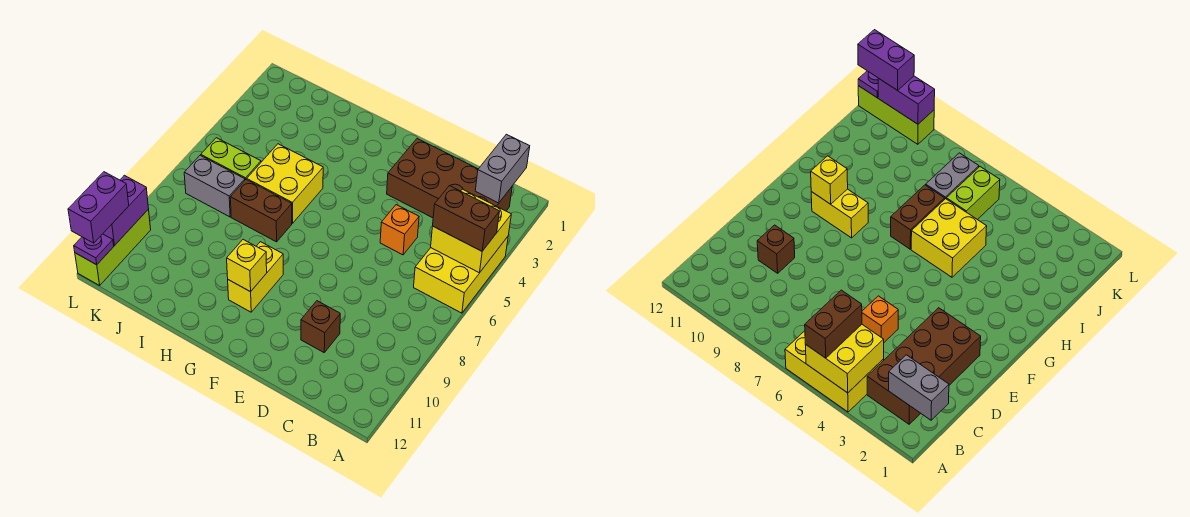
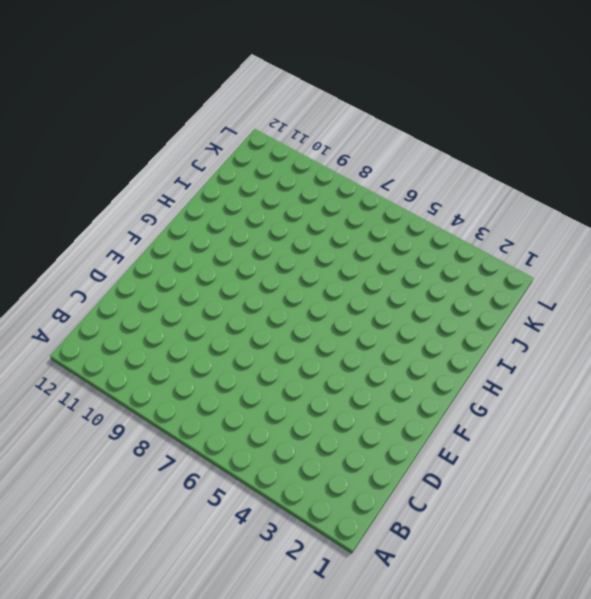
none -> yellow brick A4:B6 level 1
none -> brown brick B2:E3 level 1
none -> orange brick D5 level 1

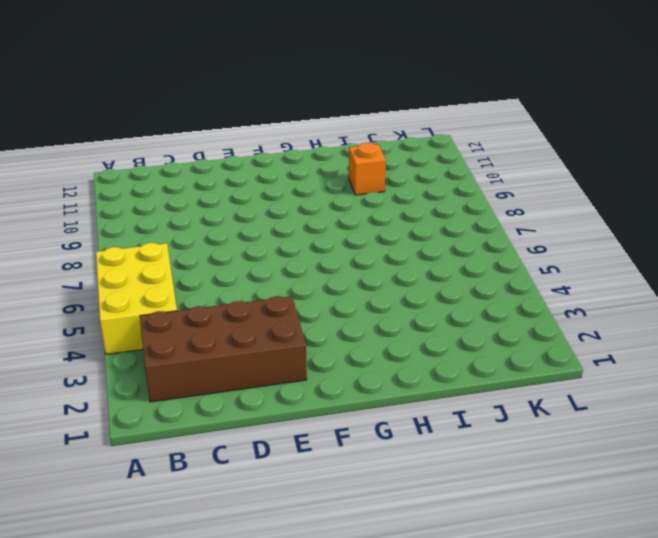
orange brick I10 level 1 -> orange brick D5 level 1
none -> brown brick D10 level 1
none -> yellow brick G9:G10 level 1
none -> yellow brick H5:I6 level 1

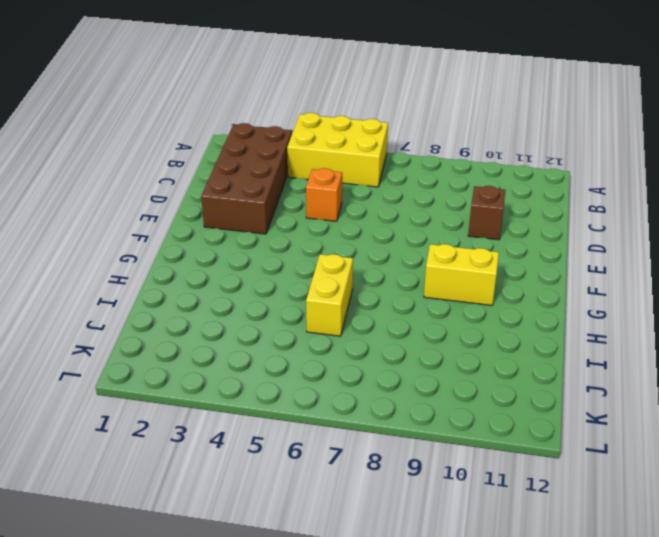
yellow brick H6:I6 level 1 -> yellow brick H5:I6 level 1
none -> brown brick H7:I7 level 1
none -> lime brick J6:K6 level 1
none -> grey brick J7:K7 level 1

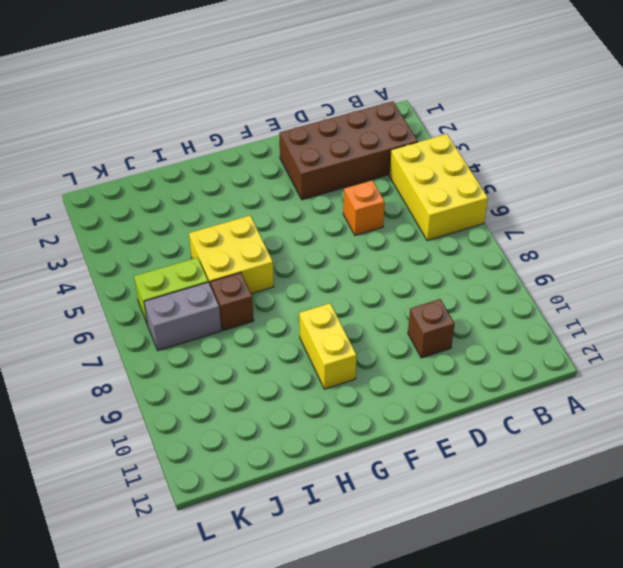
brown brick I7 level 1 -> brown brick H7:I7 level 1
none -> lime brick L10:L12 level 1
none -> yellow brick A4:B5 level 2
none -> grey brick B1:B2 level 2

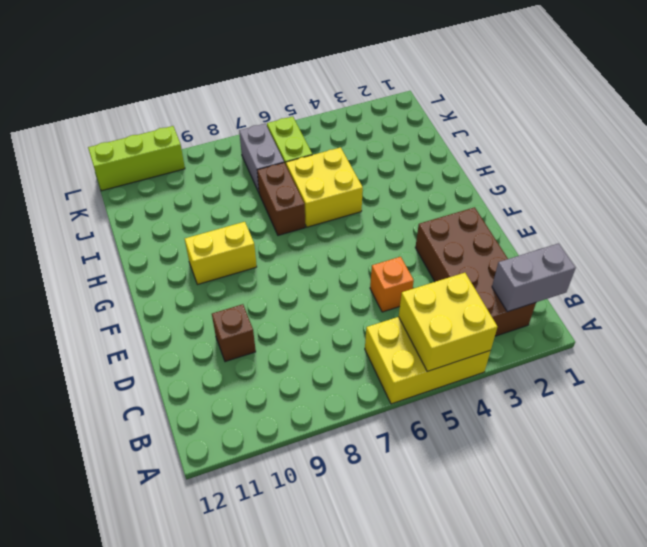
none -> yellow brick G10 level 2
none -> purple brick L10:L11 level 2
none -> purple plate L12 level 2

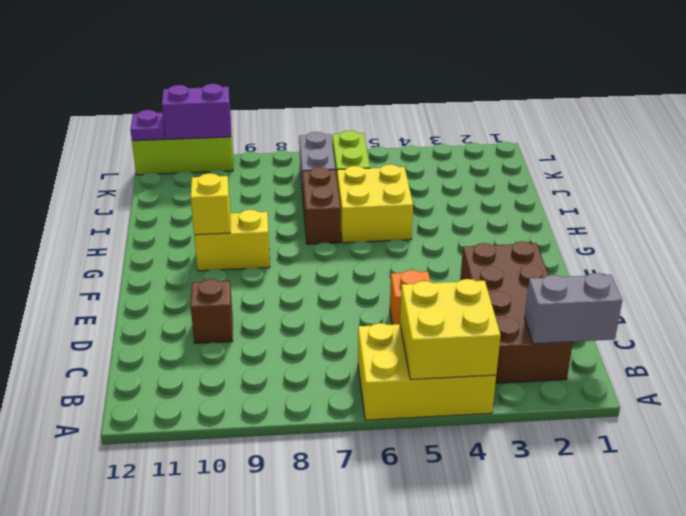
none -> brown brick A5:B5 level 3
none -> purple brick L11:L12 level 3

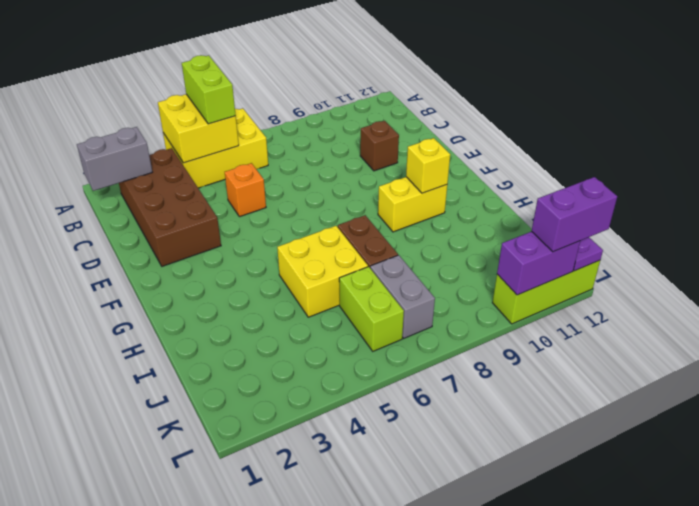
lime brick A5:B5 level 3 -> brown brick A5:B5 level 3

